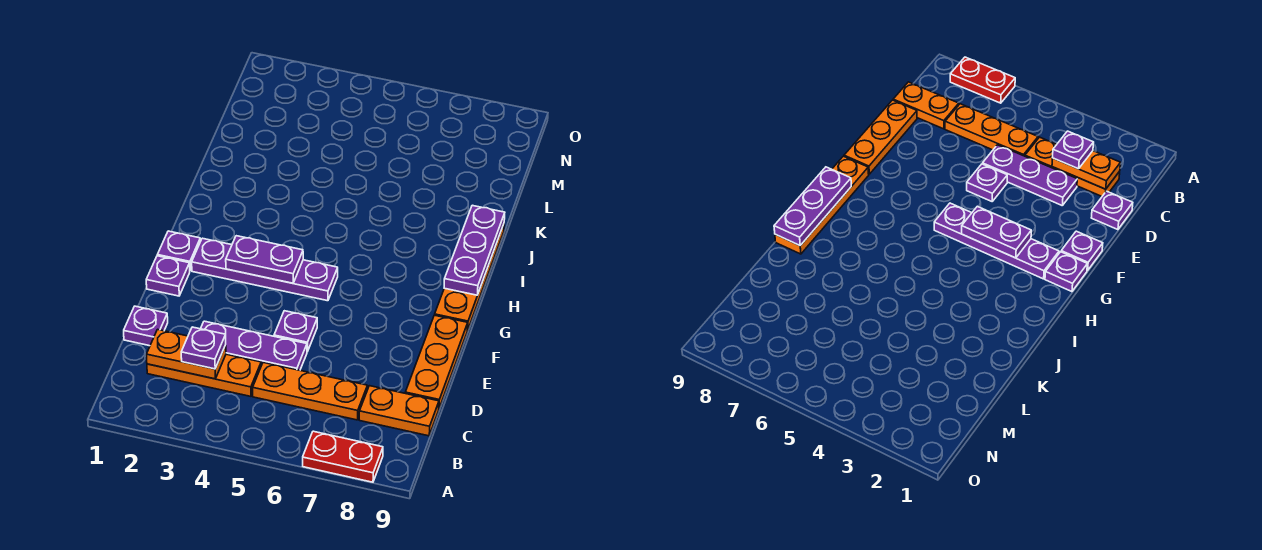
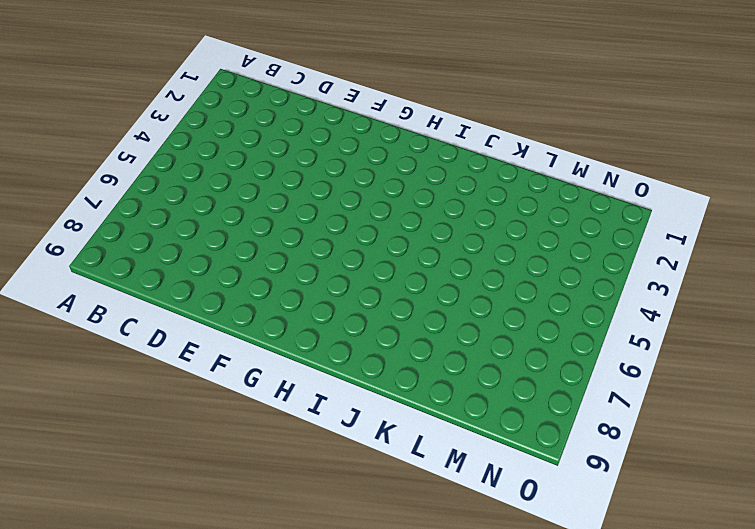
none -> red plate A7:A8 level 1
none -> orange plate C2:C4 level 1
none -> orange plate C5:C7 level 1

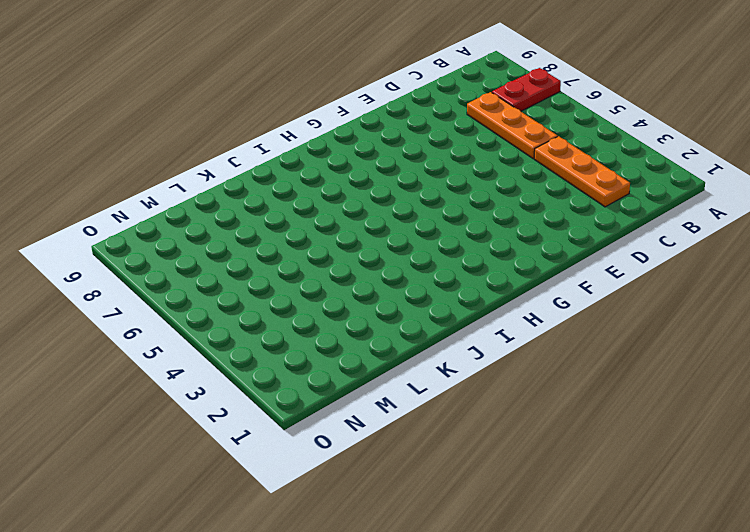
red plate A7:B7 level 1 -> red plate A7:A8 level 1
none -> orange plate C8:C9 level 1
none -> purple plate D1 level 1
none -> purple plate D3:D5 level 1

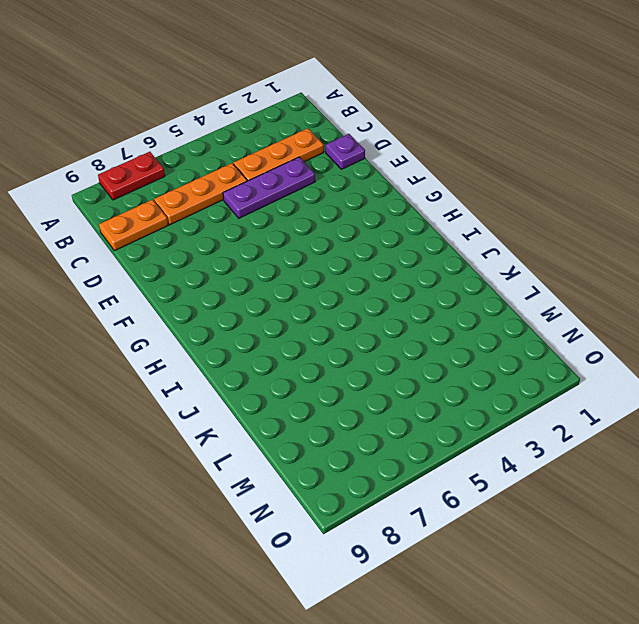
none -> orange plate D9:F9 level 1
none -> purple plate E5 level 1
none -> purple plate F1 level 1

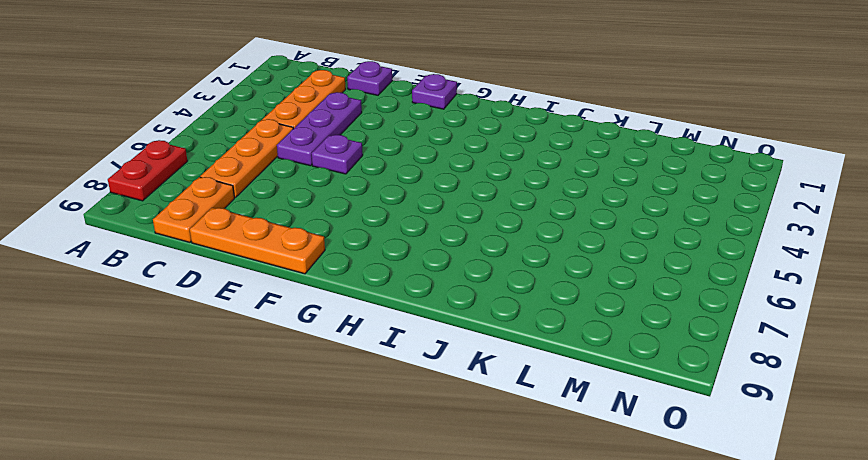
none -> purple plate G1 level 1
none -> purple plate G2:G5 level 1
none -> orange plate G9:J9 level 1

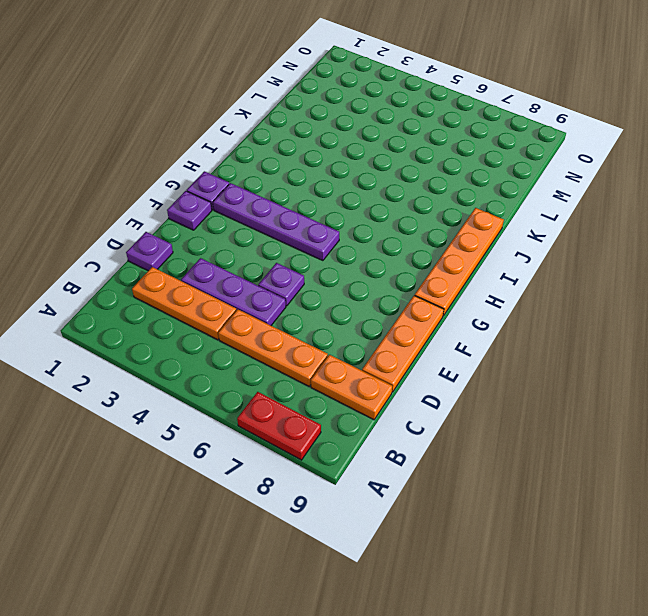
none -> orange plate C2:C3 level 2
none -> purple plate G3:G4 level 2
none -> purple plate H9:J9 level 2

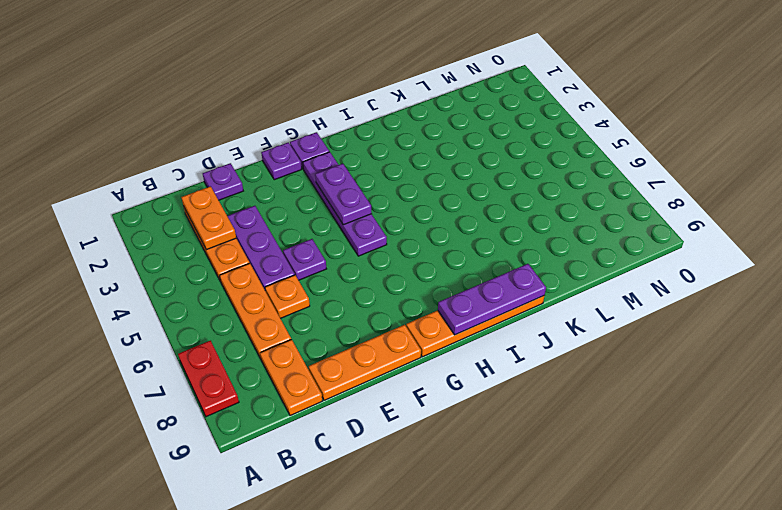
orange plate D6 level 1 -> none
none -> purple plate C3 level 3

